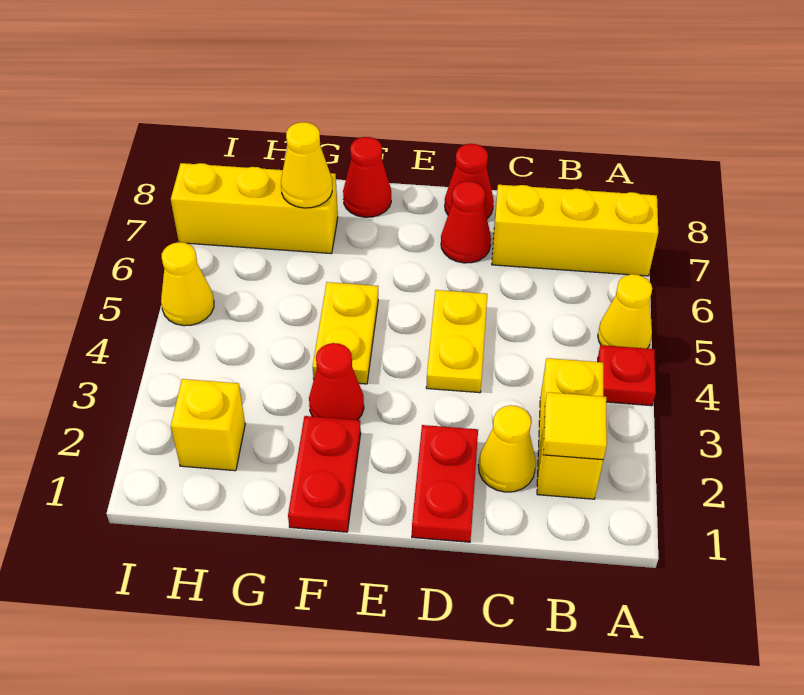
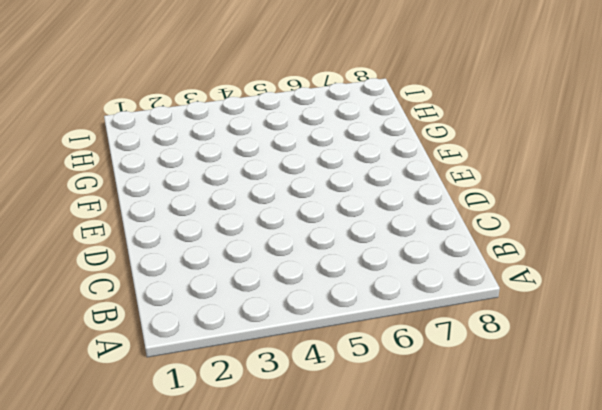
none -> red plate A4 level 1
none -> yellow cone A5 level 1
none -> yellow brick A7:C7 level 1

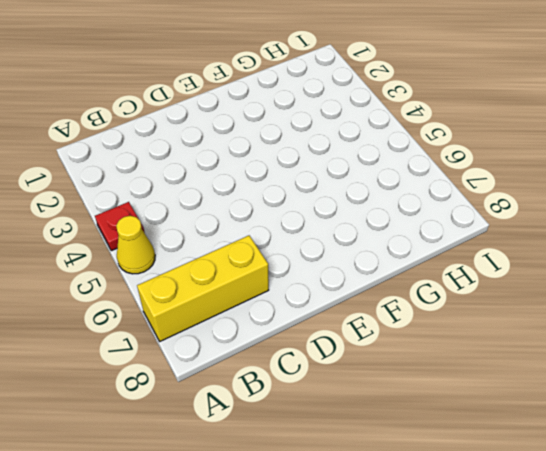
none -> yellow brick B2:B3 level 1
none -> yellow cone C2 level 1
none -> red plate D1:D2 level 1

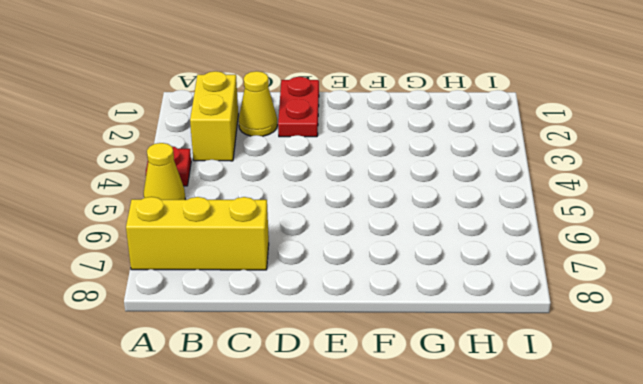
none -> yellow plate D4:D5 level 1
none -> red cone D7 level 1
none -> red cone D8 level 1

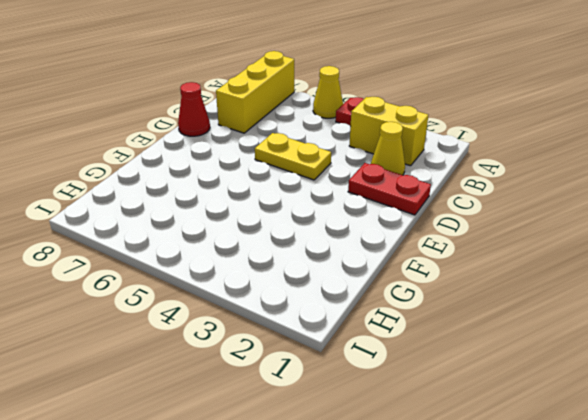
none -> red cone D7 level 1
none -> red plate F1:F2 level 1
none -> red cone F3 level 1

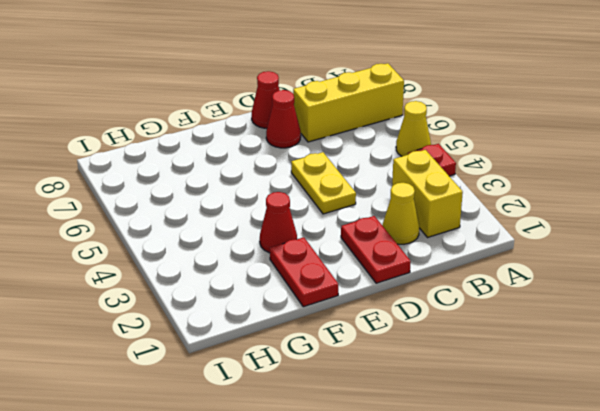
none -> yellow plate F4:F5 level 1
none -> red cone F8 level 1
none -> yellow brick G7:I7 level 1

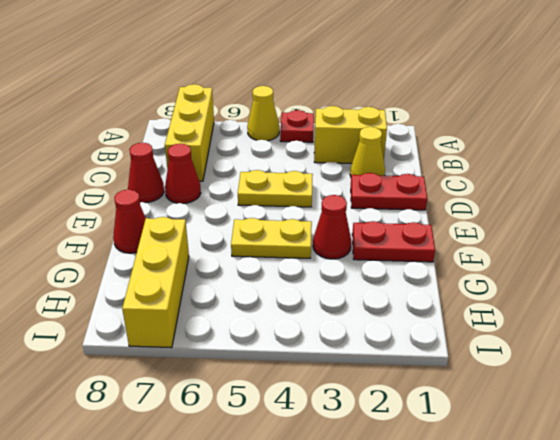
none -> yellow brick H2 level 1
none -> yellow cone I5 level 1
none -> yellow tile B2 level 2

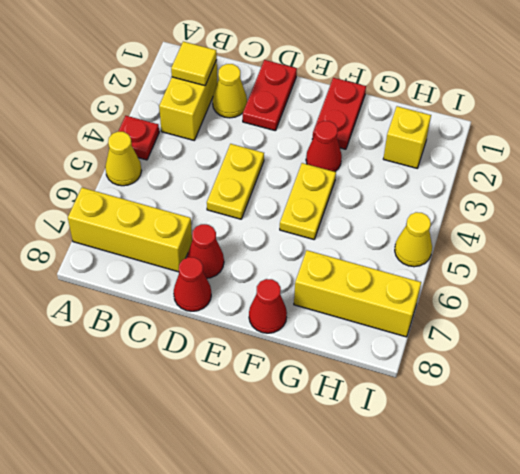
none -> yellow cone G7 level 2

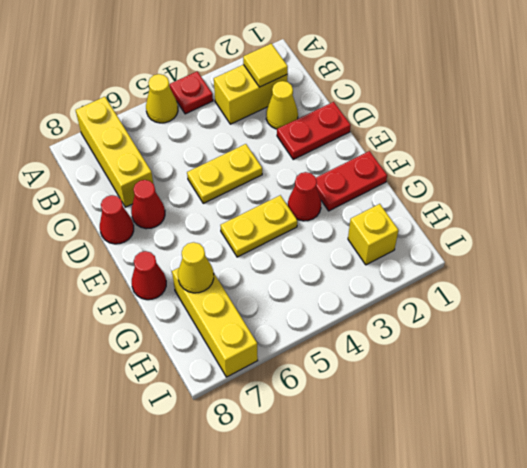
none -> yellow cone I5 level 1

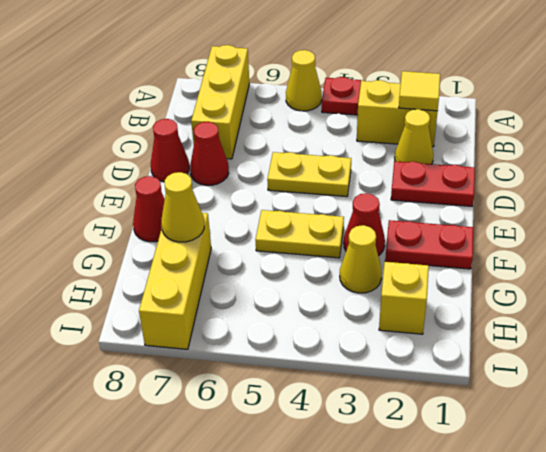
yellow cone G3 level 1 -> yellow cone I5 level 1

